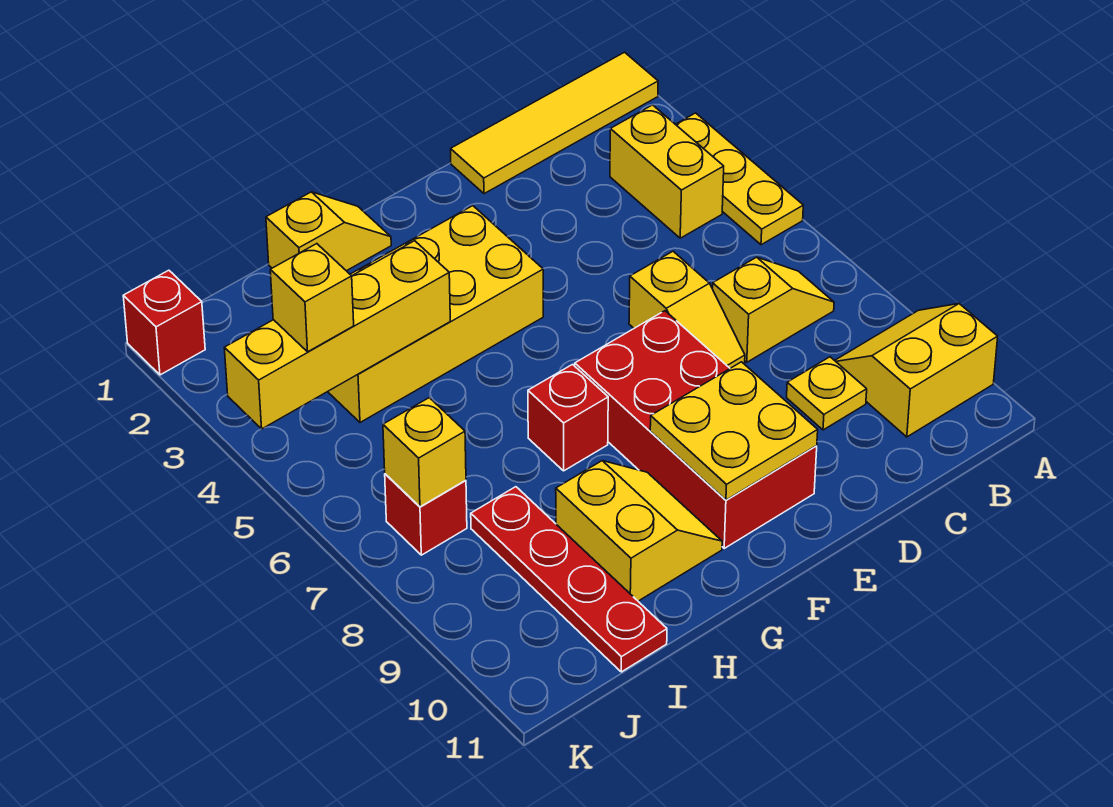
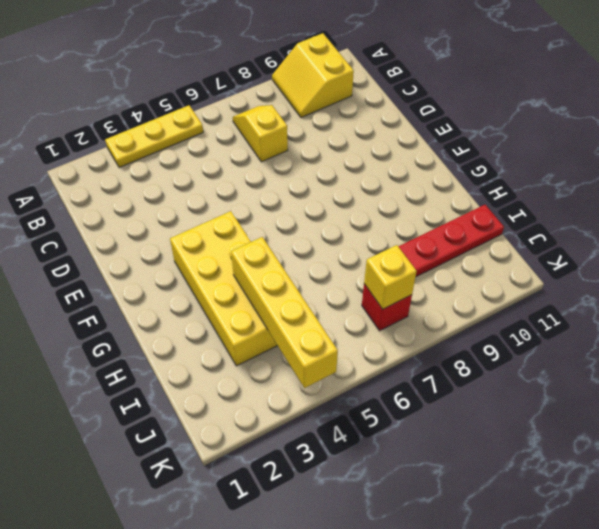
none -> yellow tile A1:D1 level 1
none -> yellow brick B3:B4 level 1
none -> yellow plate C9 level 1

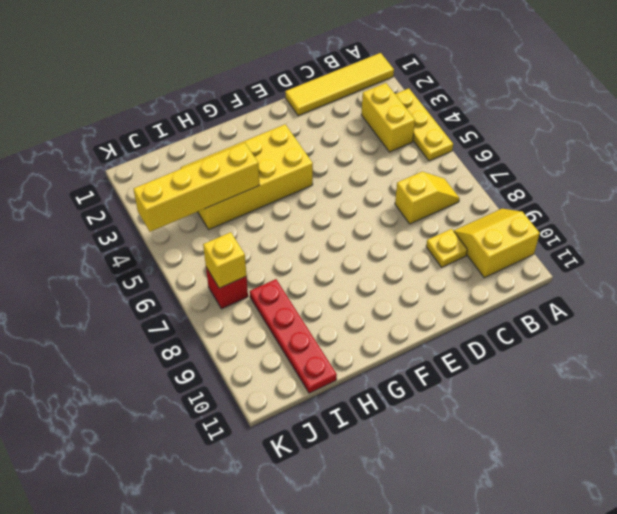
none -> yellow slope D6:D7 level 1 top 6
none -> red brick E7:F10 level 1
none -> yellow slope G1:H1 level 1 top H

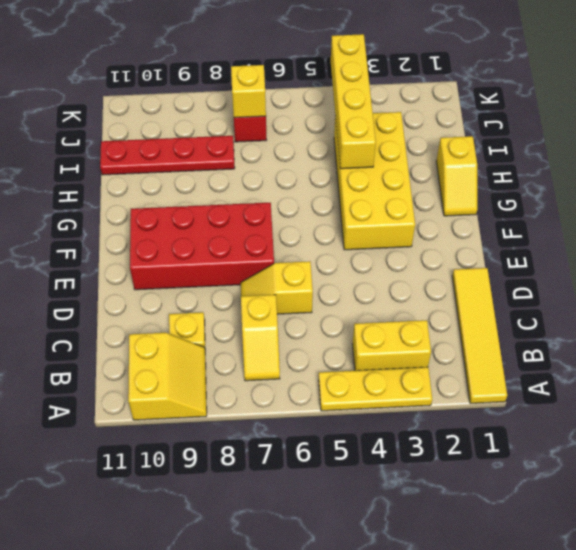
none -> red brick G7 level 1
none -> yellow slope G9:H10 level 1 top H
none -> red brick K1 level 1

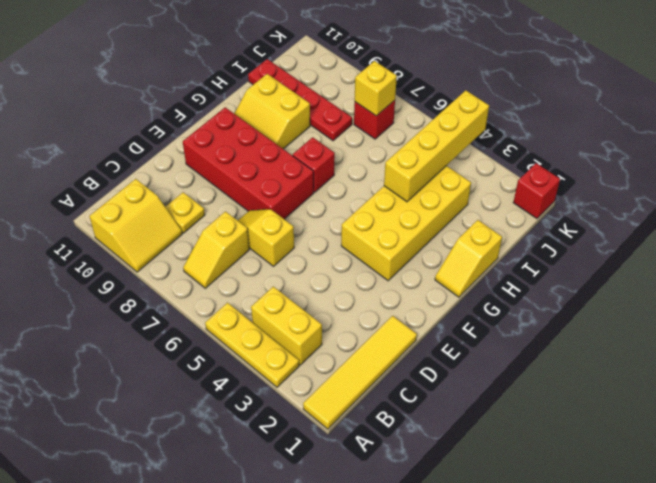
none -> yellow plate E9:F10 level 2
none -> yellow brick J4 level 3

